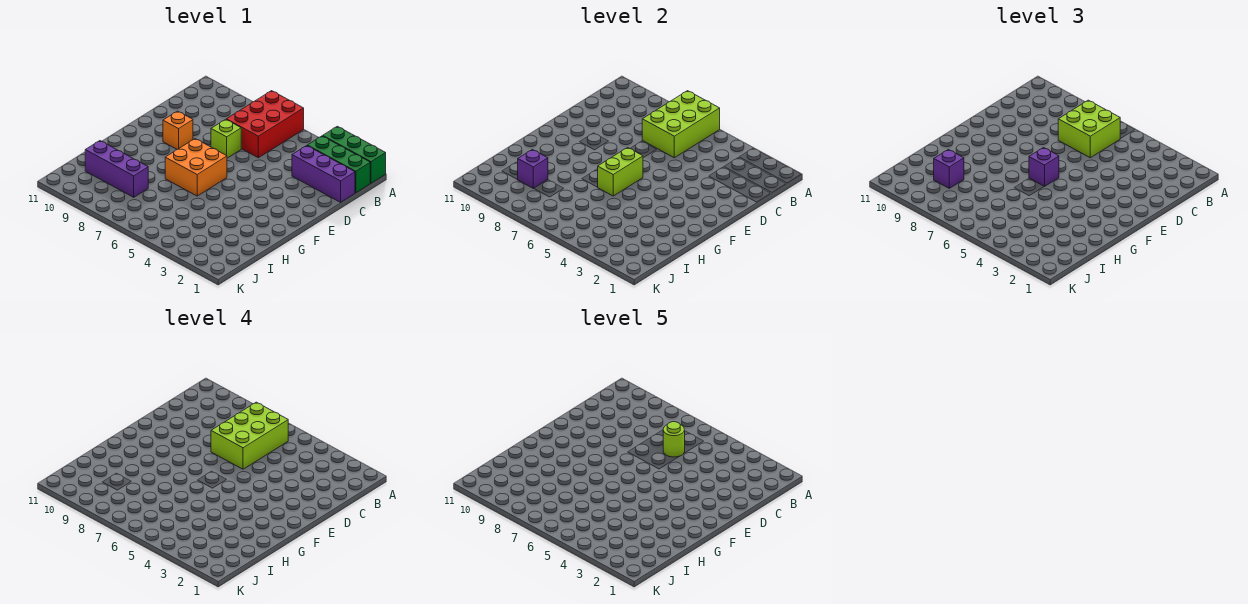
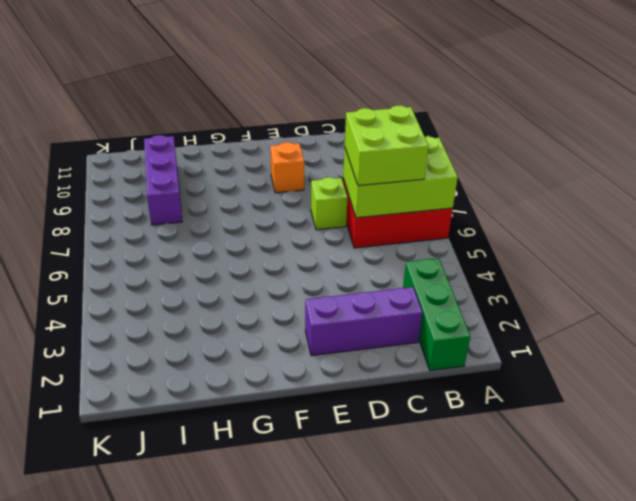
purple brick C2:E2 level 1 -> purple brick C1:C3 level 1
none -> green brick A1:A3 level 1
none -> orange brick F6:G7 level 1
none -> lime brick F6:G6 level 2

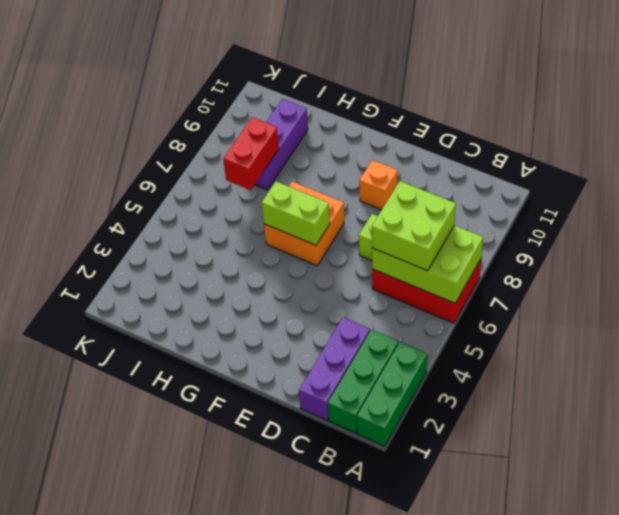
red brick I7:I8 level 2 -> none
none -> purple brick I9 level 2
none -> purple brick F6 level 3
none -> purple brick I9 level 3

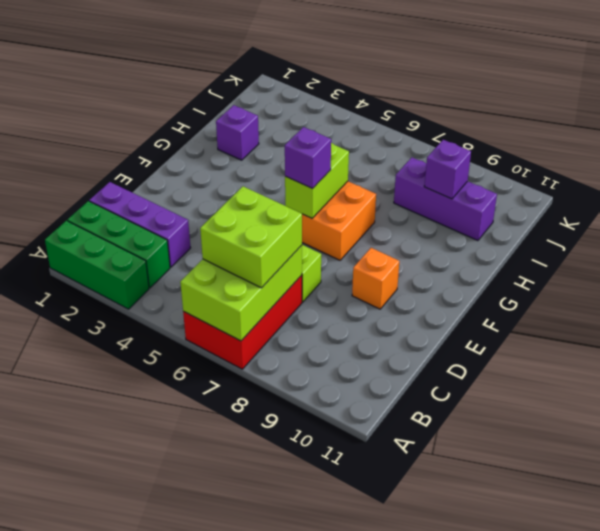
purple brick H2 level 1 -> purple brick I9 level 3
none -> lime brick B6:D7 level 4
none -> lime round brick C6 level 5

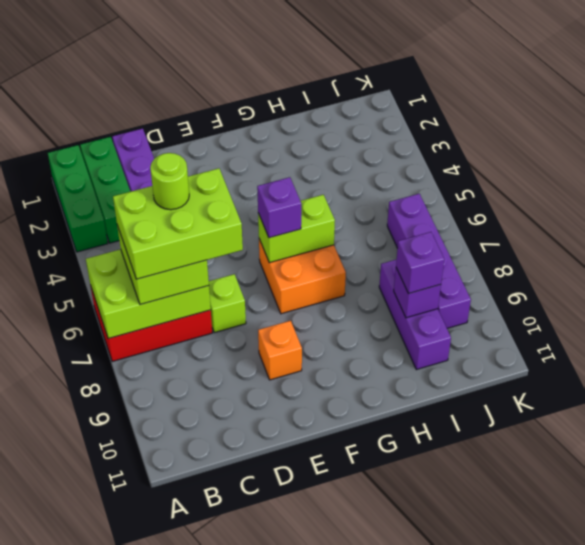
purple brick J6:J9 level 1 -> none

